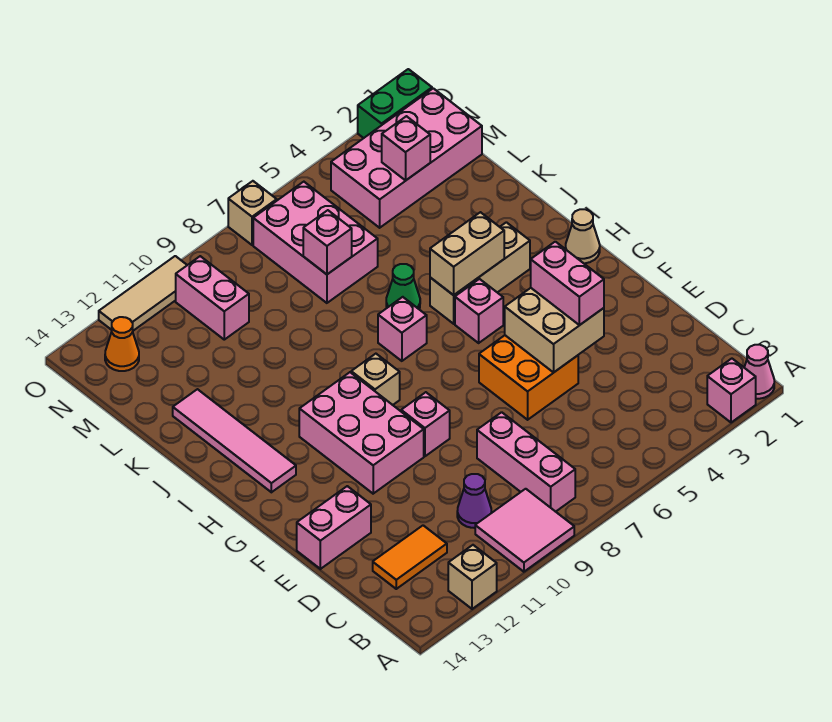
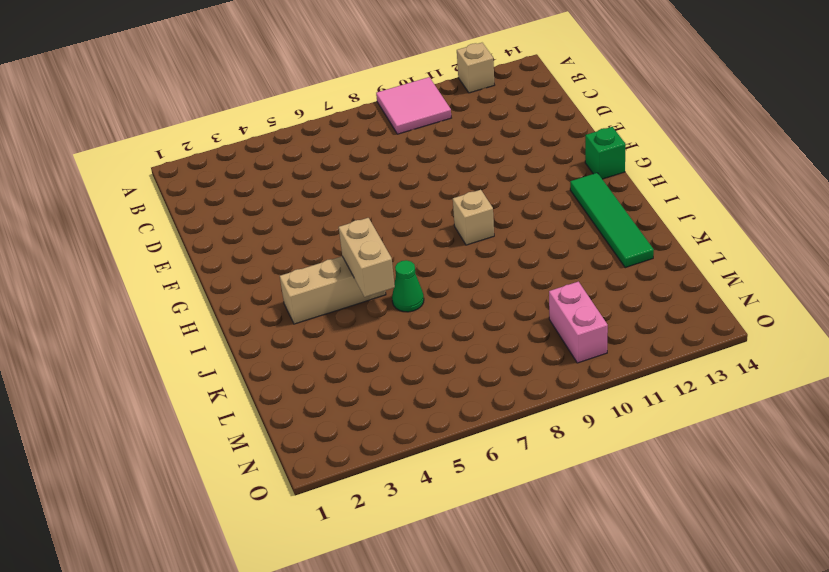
green brick G14 level 1 -> none
green tile H13:K13 level 1 -> pink tile H13:K13 level 1
tan brick I5:J5 level 2 -> tan brick I4:I5 level 2
none -> pink cone A1 level 1
none -> pink brick A2 level 1
none -> pink brick B8:D8 level 1
none -> purple cone C10 level 1

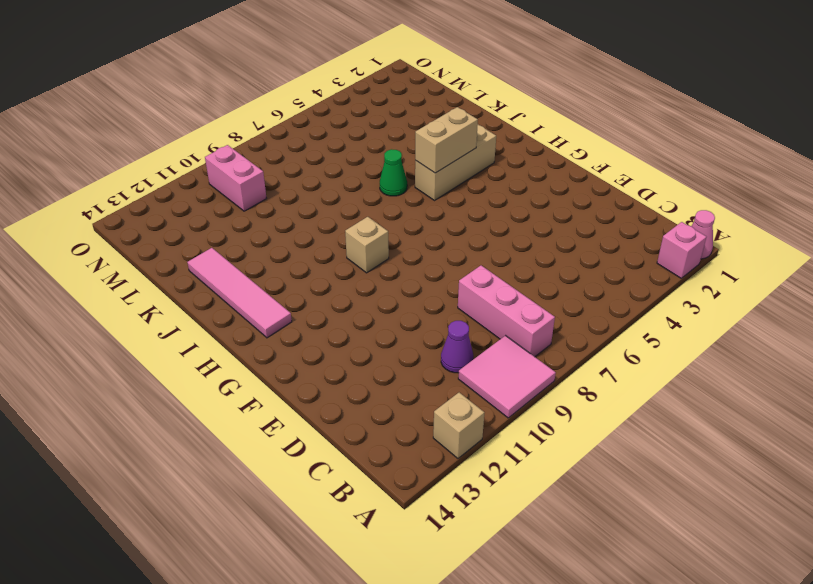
none -> orange tile C12:C13 level 1
none -> orange brick E5:F6 level 1
none -> pink brick E13:E14 level 1
none -> pink brick F9 level 1

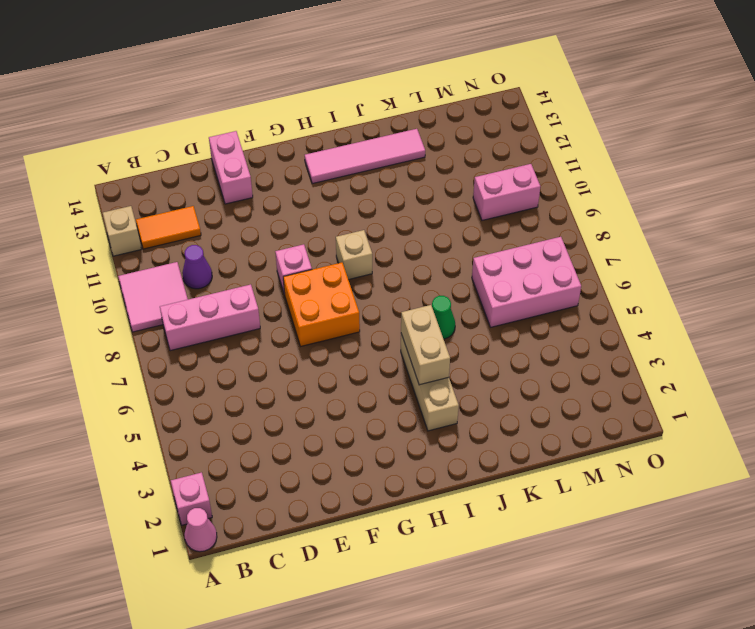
orange tile B12:C12 level 1 -> orange tile C12:C13 level 1
orange brick F7:G8 level 1 -> orange brick E5:F6 level 1
none -> pink brick F10:H11 level 1
none -> tan cone H1 level 1
none -> pink brick H5 level 1
none -> pink brick I7 level 1

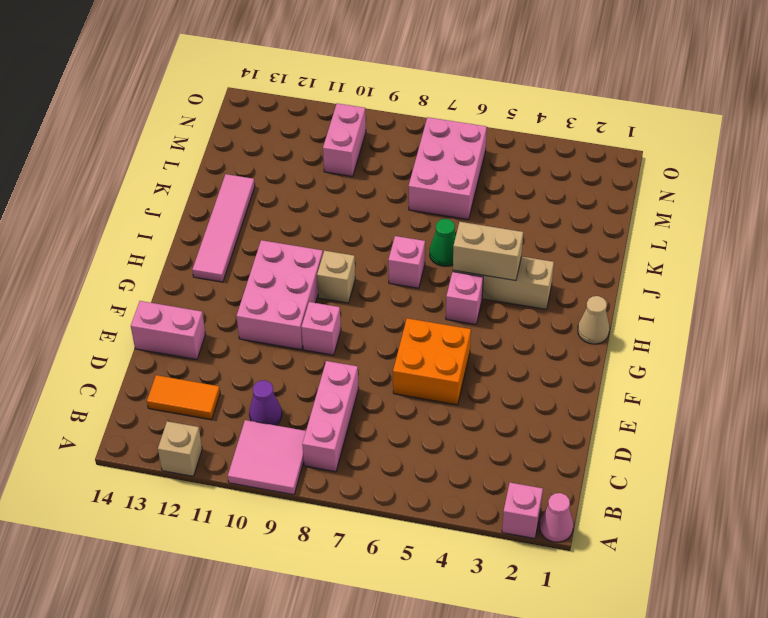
none -> pink brick M1:N4 level 1
none -> orange cone N13 level 1
none -> green brick O1:O2 level 1
none -> tan brick O7 level 1

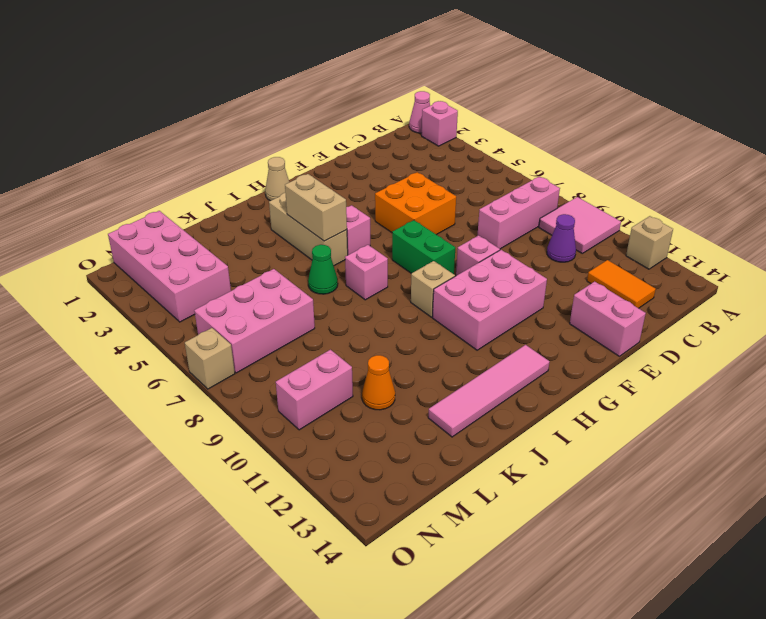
green brick G7:G8 level 1 -> green brick O1:O2 level 1
orange cone L11 level 1 -> orange cone N13 level 1
none -> tan tile O10:O12 level 1
none -> tan brick E4:F5 level 2
none -> pink brick L7 level 2
none -> pink brick M3 level 2

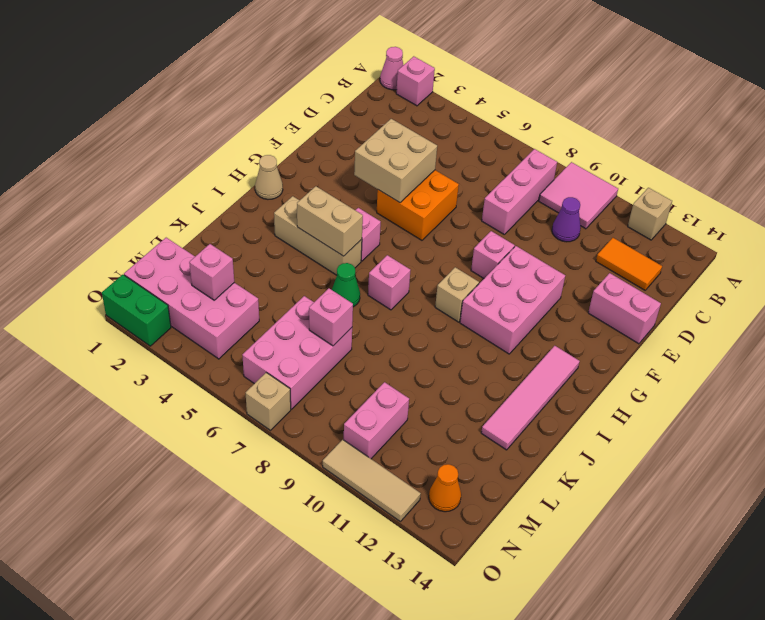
none -> pink brick E4:F4 level 3

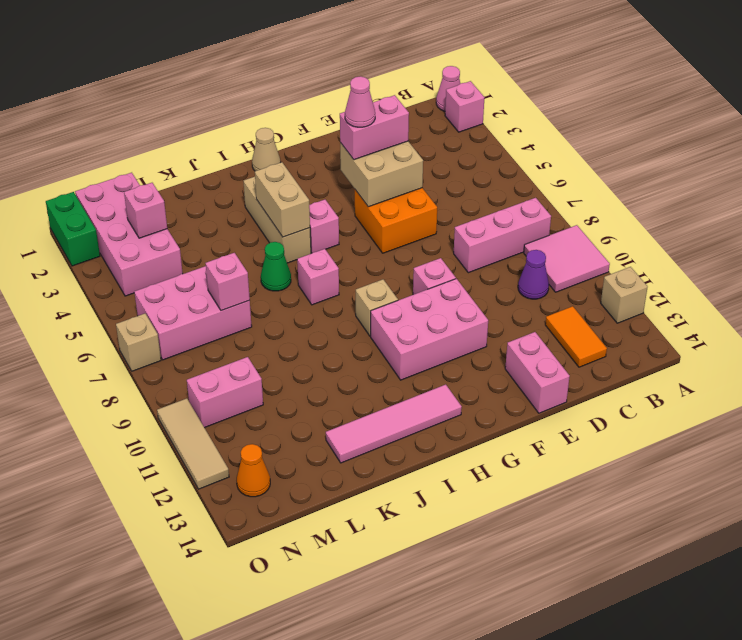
pink cone F4 level 4 -> none

